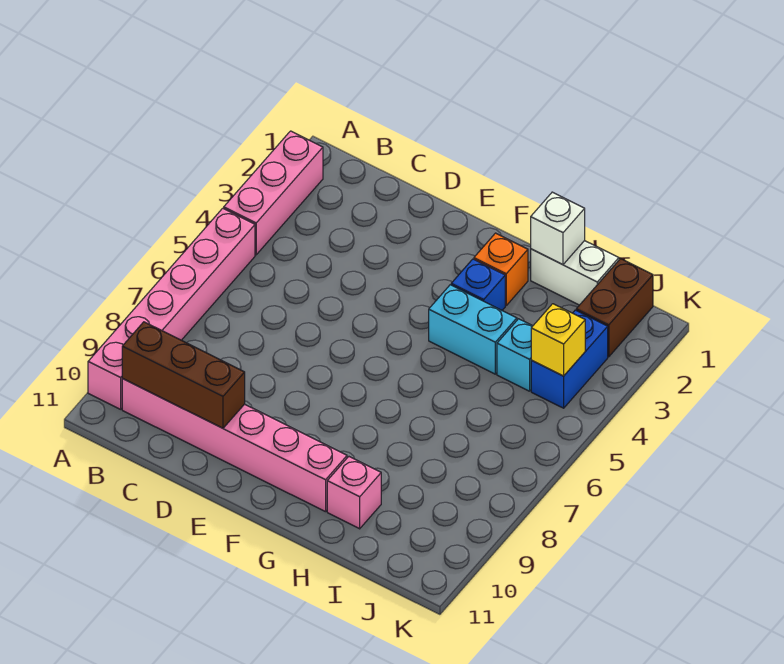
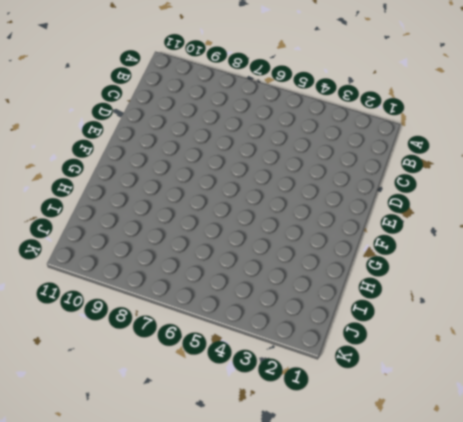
none -> pink brick A2:A4 level 1
none -> pink brick A5:A10 level 1
none -> pink brick B10:G10 level 1

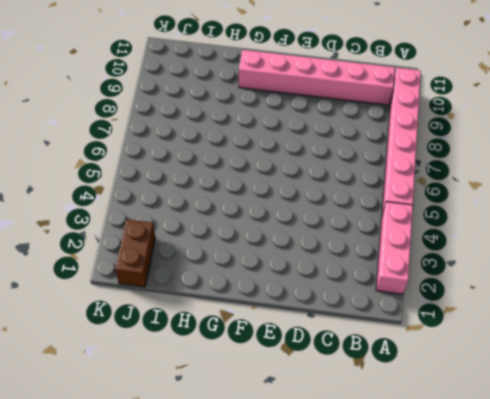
none -> orange brick G2 level 1
none -> blue brick G3 level 1
none -> cyan brick G4:H4 level 1

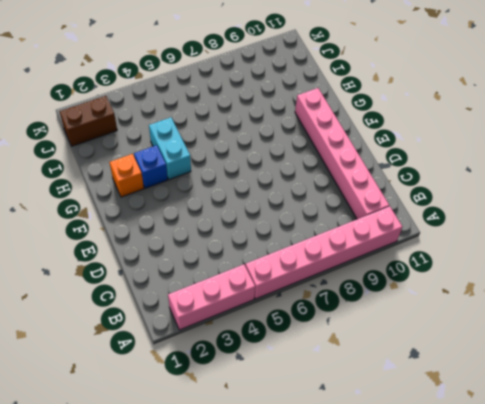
none -> white brick H1:I1 level 1
none -> pink brick H10 level 1
none -> cyan brick I4 level 1

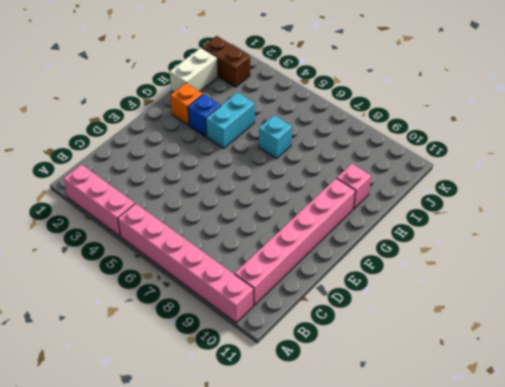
cyan brick H6 level 1 -> cyan brick I4 level 1
none -> blue brick J3:J4 level 1
none -> brown brick B10:D10 level 2
none -> white brick H1 level 2

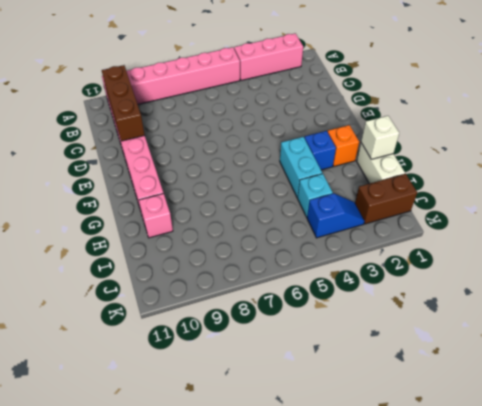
blue slope J3:J4 level 1 top 4 -> blue brick J3:J4 level 1
none -> yellow brick J4 level 2

